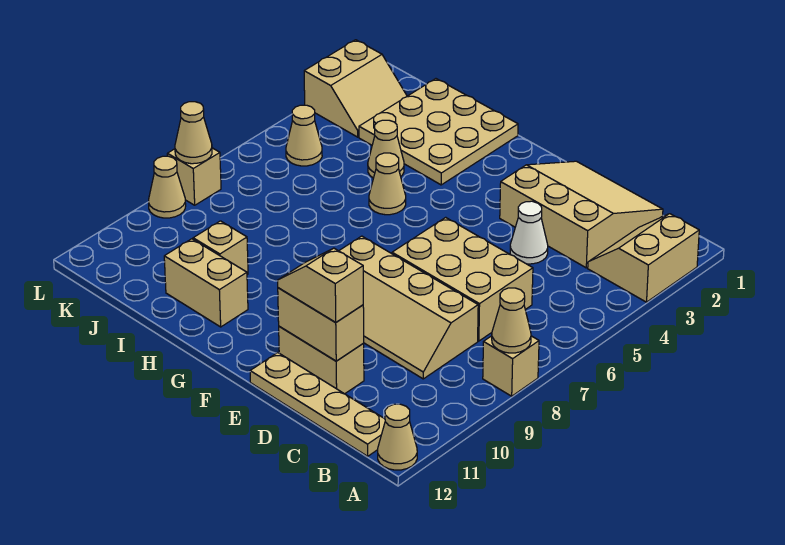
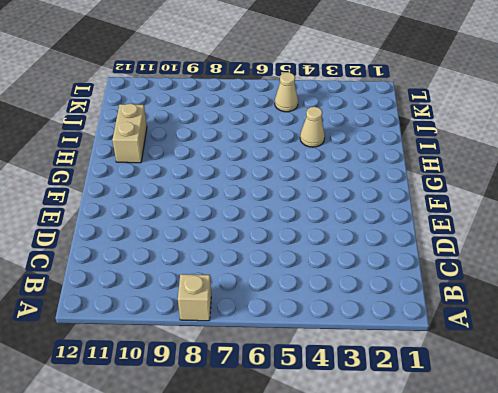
none -> tan slope A2:B3 level 1 top A
none -> tan cone A12 level 1
none -> tan plate B12:E12 level 1

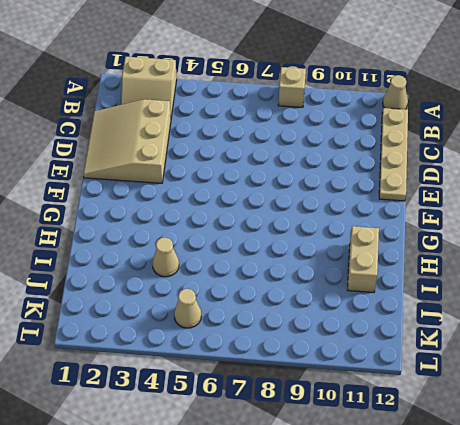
none -> tan brick C6:E7 level 1
none -> tan slope C8:F9 level 1 top 8
none -> white cone D4 level 1

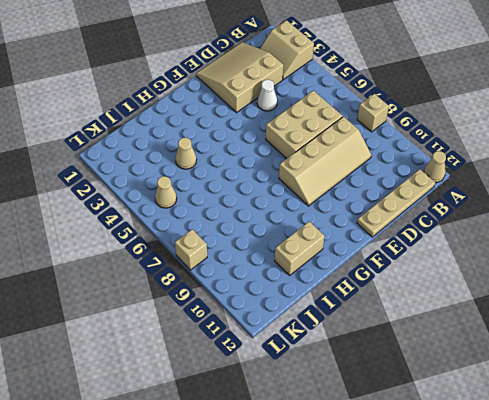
none -> tan brick D11:E11 level 1
none -> tan plate H1:J3 level 1
none -> tan cone H5 level 1

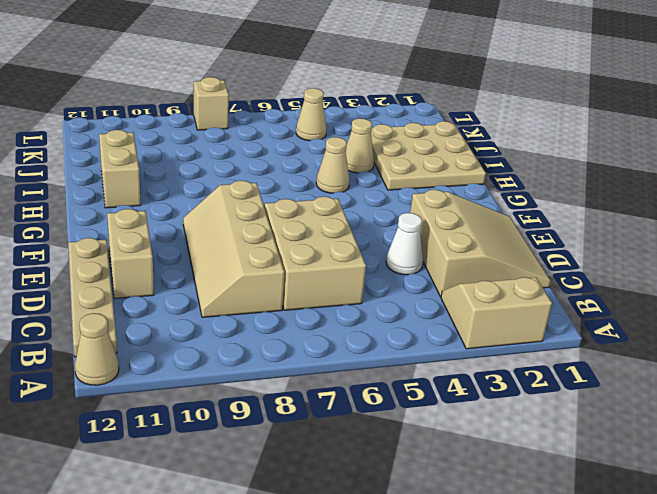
none -> tan brick A8 level 1
none -> tan brick I10 level 1
none -> tan slope K2:L3 level 1 top L

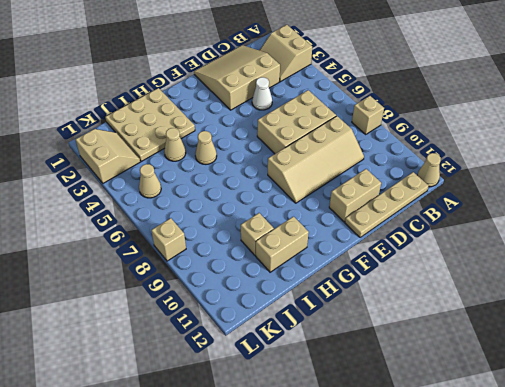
none -> tan cone L9 level 1
none -> tan cone A8 level 2
none -> tan brick D11:E11 level 2

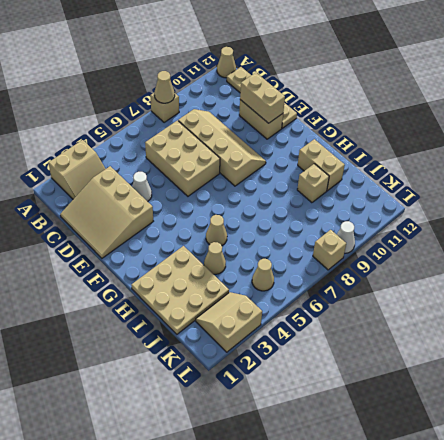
white cone L9 level 1 -> tan cone L9 level 1
none -> tan cone L8 level 2
none -> tan slope D11:E11 level 3 top D

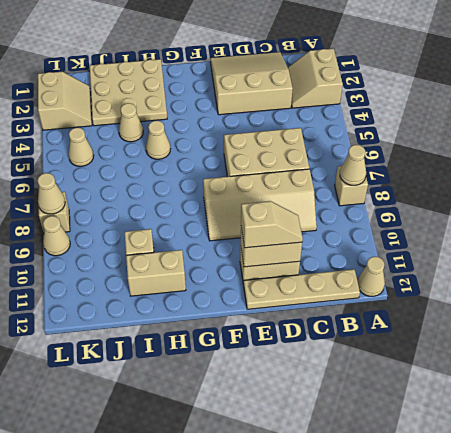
tan slope D11:E11 level 3 top E -> tan slope D11:E11 level 3 top D
none -> white cone D4 level 1

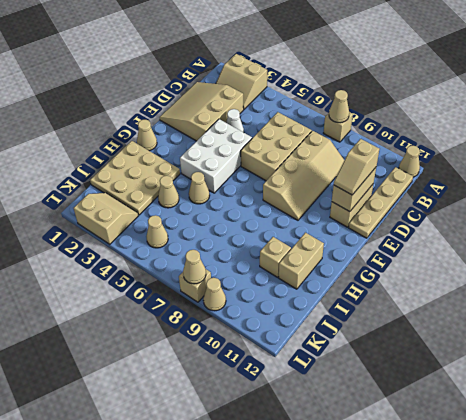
white brick E4:G5 level 1 -> none
tan cone G1 level 1 -> none

